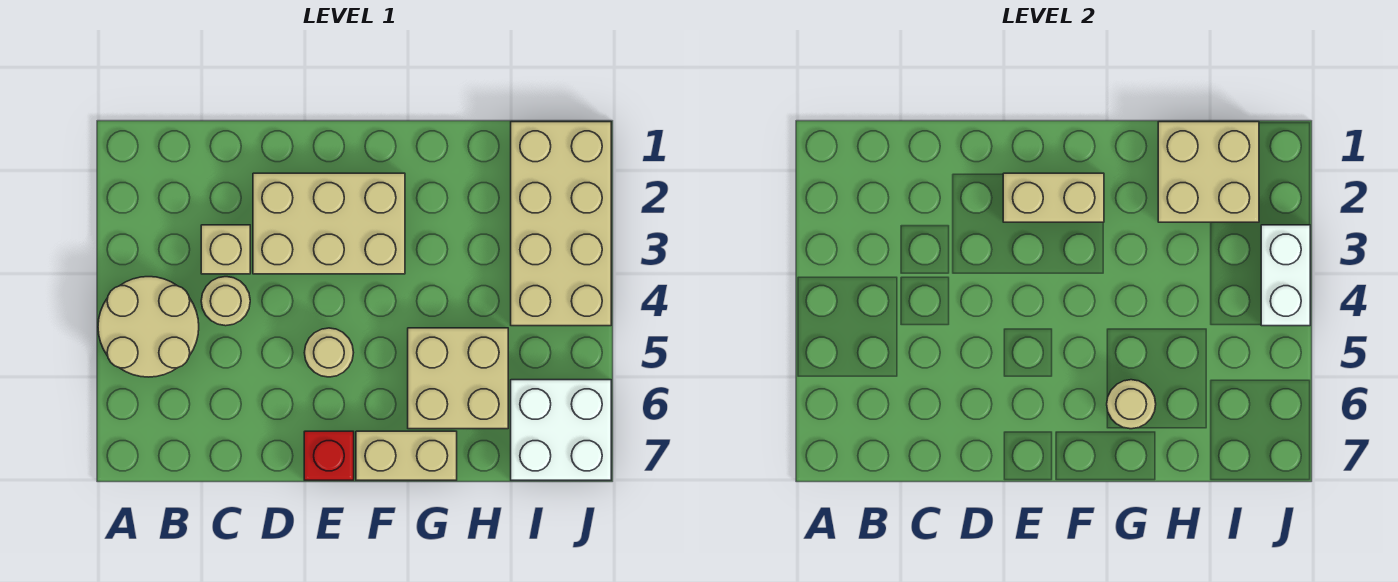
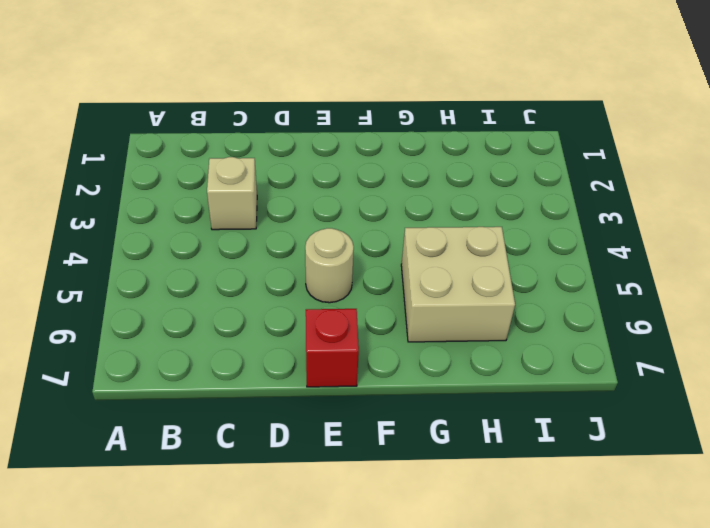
none -> tan round brick A4:B5 level 1
none -> tan round brick C4 level 1
none -> tan brick D2:F3 level 1

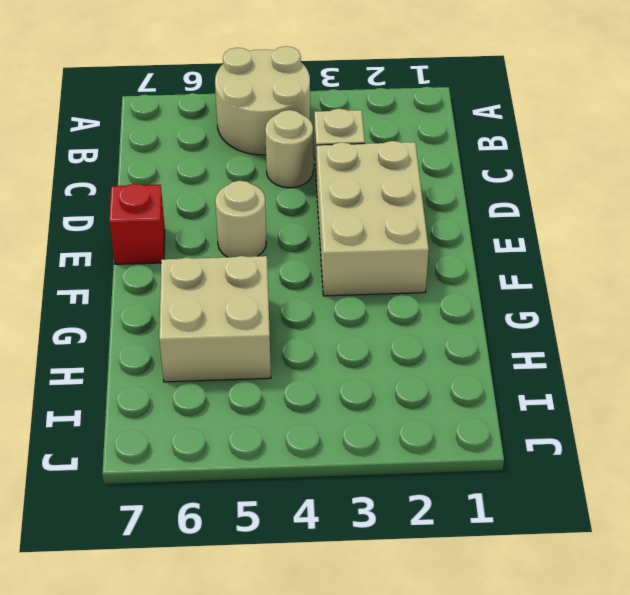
none -> tan brick F7:G7 level 1
none -> tan brick I1:J4 level 1
none -> white brick I6:J7 level 1

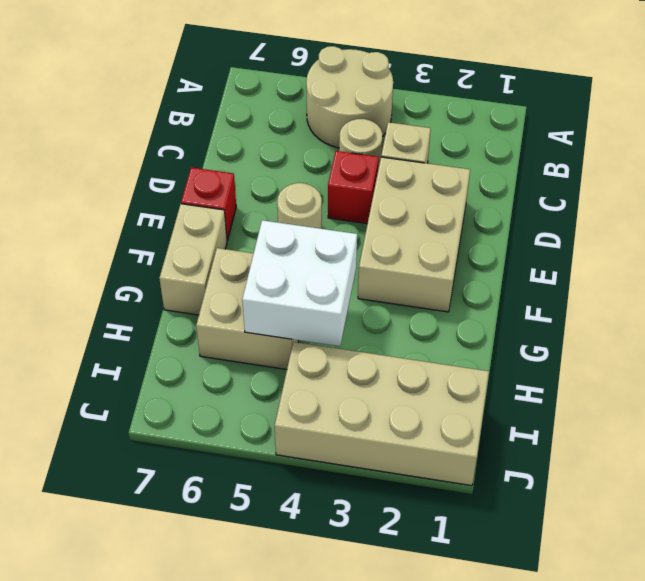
red brick D4 level 1 -> none
white brick G4:H5 level 2 -> white brick I6:J7 level 1
none -> tan brick E2:F2 level 2
none -> tan round brick G6 level 2
none -> tan brick H1:I2 level 2

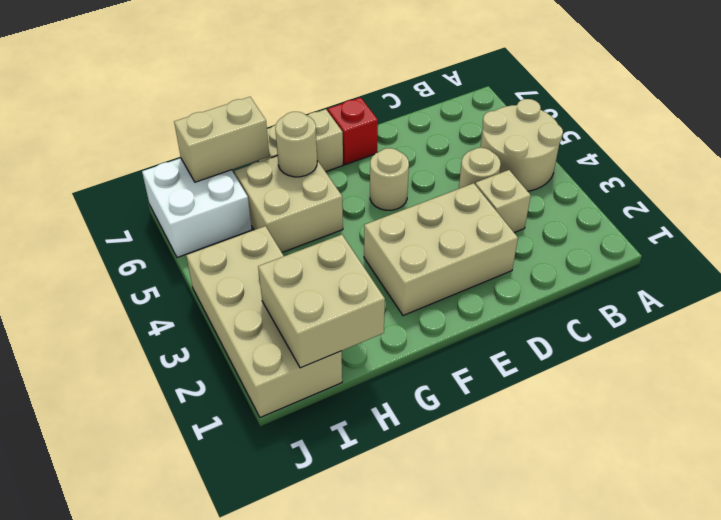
tan brick H7:I7 level 2 -> tan brick E2:F2 level 2
none -> white brick J3:J4 level 2

